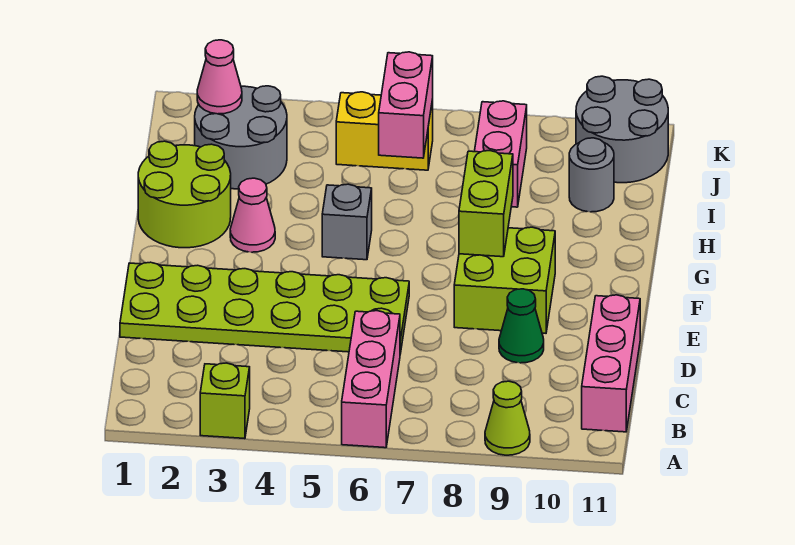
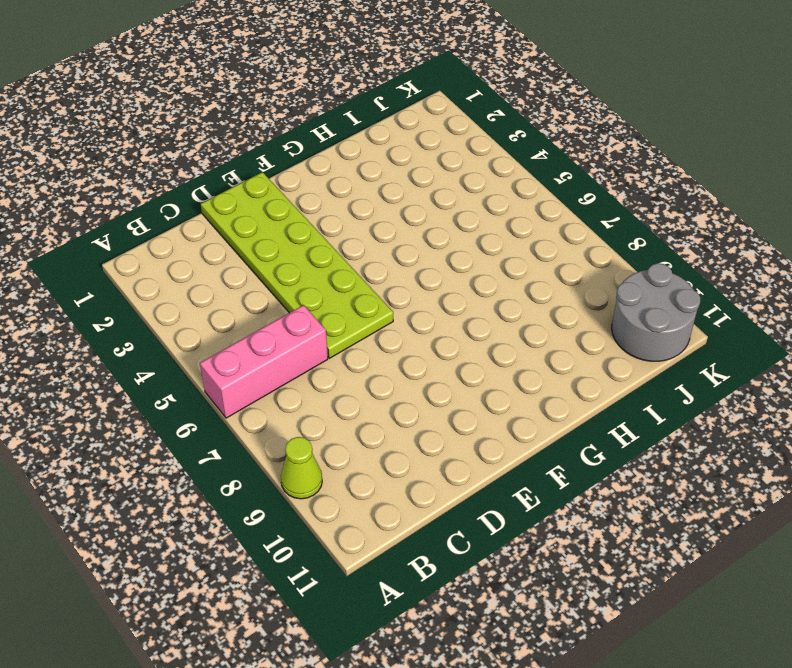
none -> lime brick A3 level 1
none -> pink brick B11:D11 level 1
none -> green cone D9 level 1

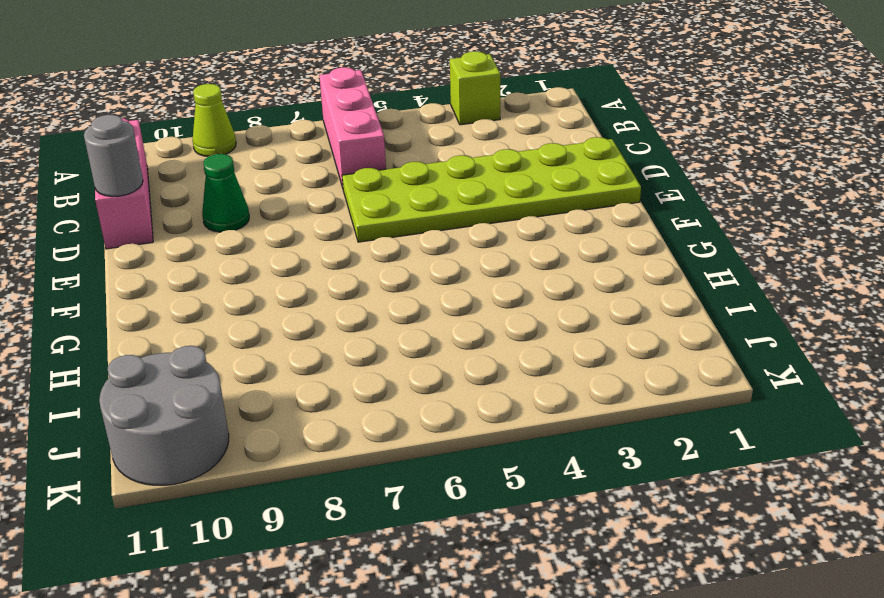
grey round brick D11 level 2 -> grey round brick I10 level 1
none -> lime brick E8:F9 level 1
none -> lime round brick G1:H2 level 1
none -> pink cone G3 level 1

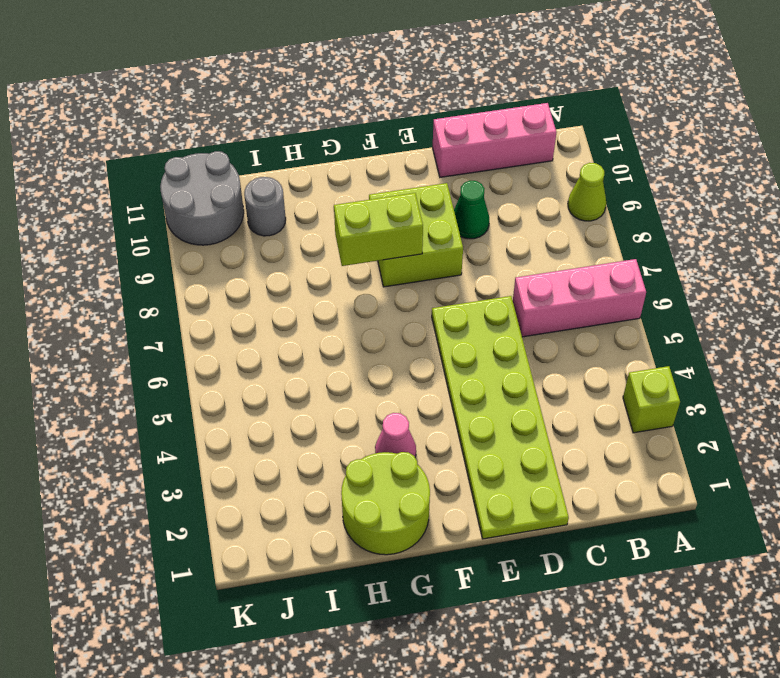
none -> grey brick G5 level 1
none -> grey round brick I2:J3 level 1
none -> pink brick I8:J8 level 1

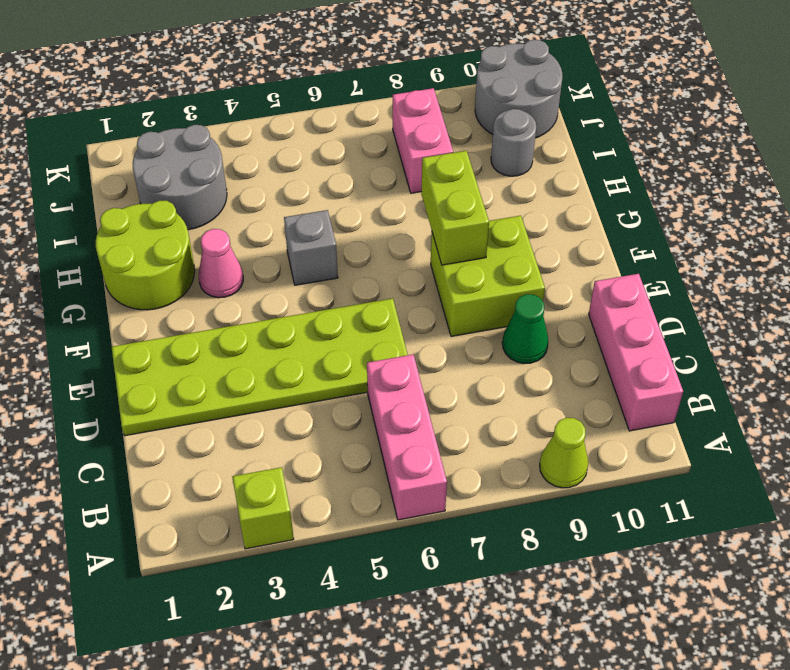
none -> yellow brick J5:J6 level 1
none -> pink brick I6:J6 level 2
none -> pink cone J2 level 2

